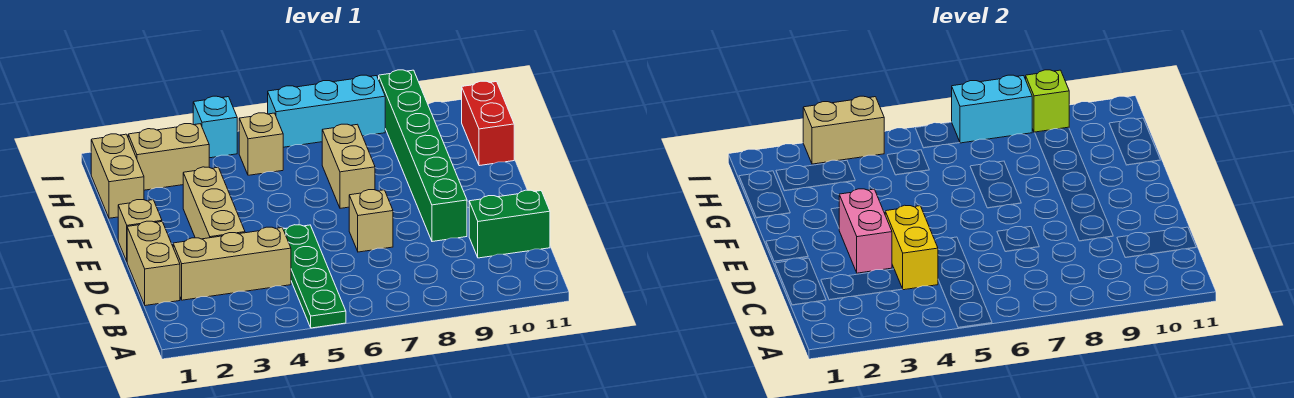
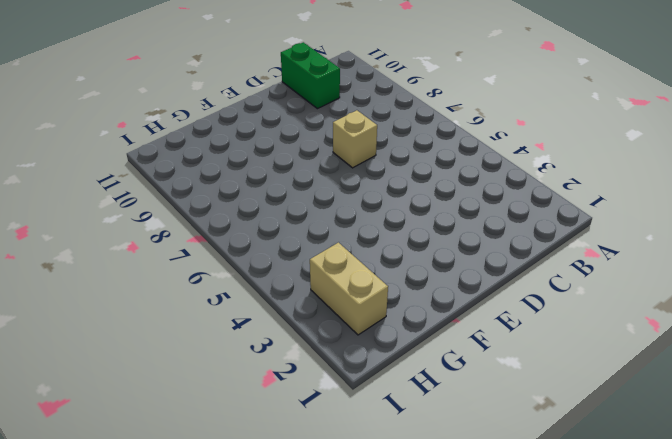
none -> green plate A5:D5 level 1
none -> tan brick C1:D1 level 1
none -> tan brick C2:C4 level 1

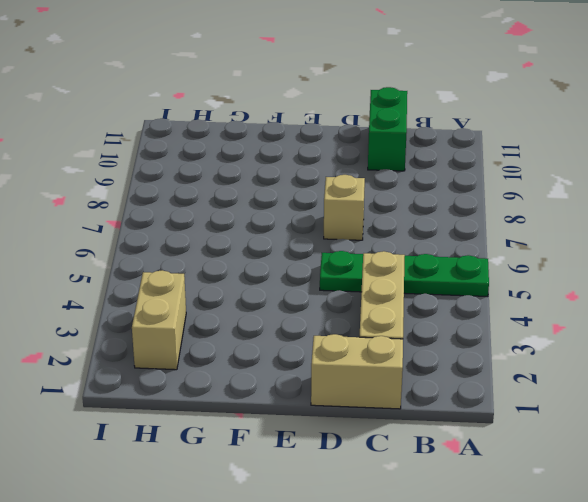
none -> tan brick D3:F3 level 1
none -> green brick D9:I9 level 1
none -> tan brick E1 level 1

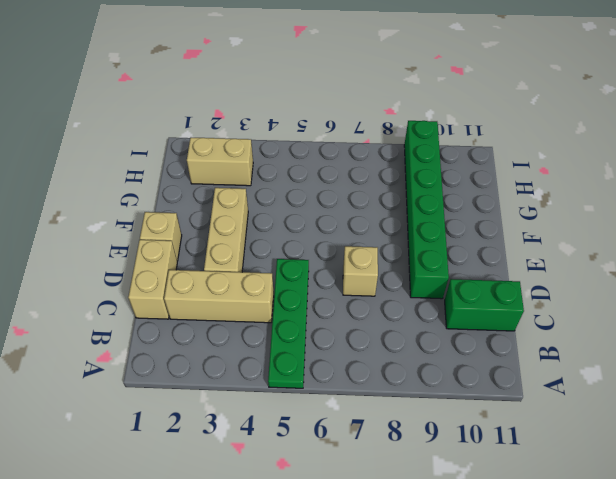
none -> tan brick F7:G7 level 1
none -> tan brick G1:H1 level 1
none -> red brick G11:H11 level 1

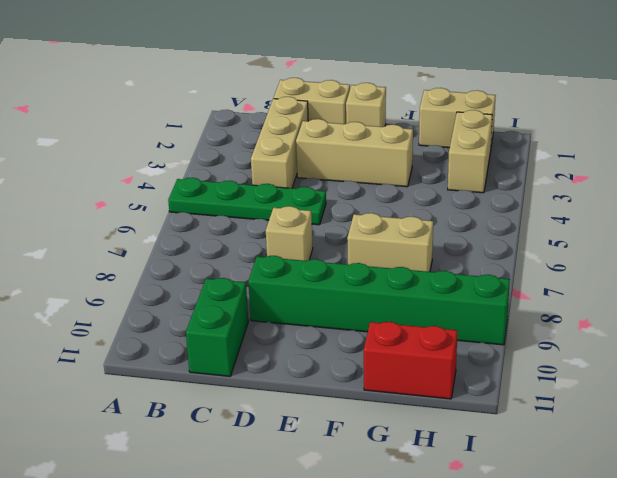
none -> tan brick H5 level 1
none -> cyan brick I4 level 1
none -> cyan brick I6:I8 level 1

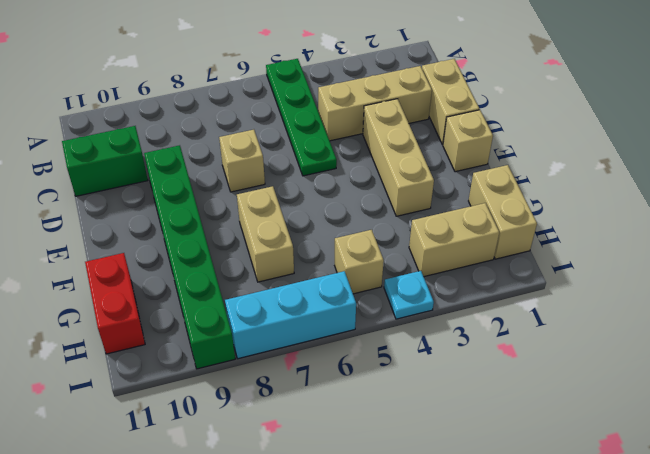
cyan plate I4 level 1 -> cyan brick I4 level 1
none -> yellow brick C4:D4 level 2
none -> pink brick D3:E3 level 2
none -> tan brick I3:I4 level 2

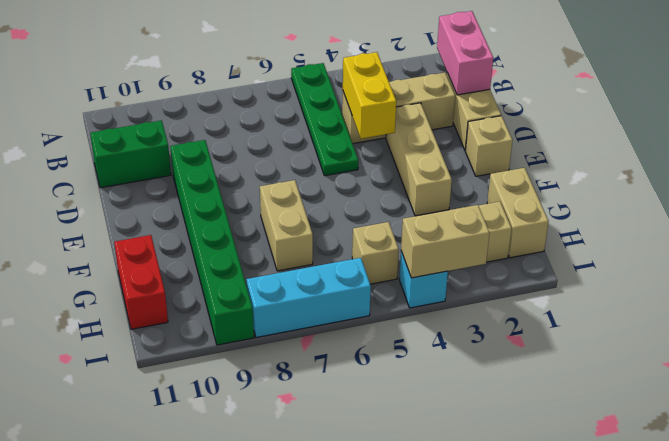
pink brick B1:C1 level 2 -> pink brick D3:E3 level 2
none -> tan brick D7 level 1
none -> cyan brick I7:I8 level 2
none -> lime brick I9 level 2

